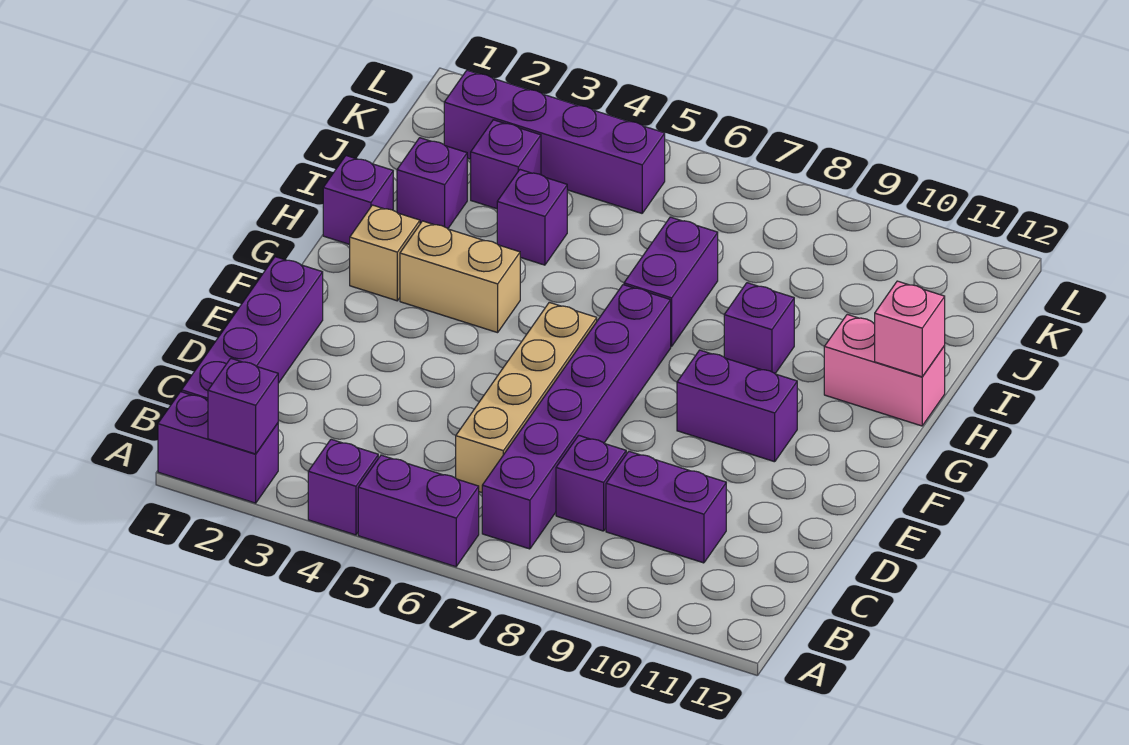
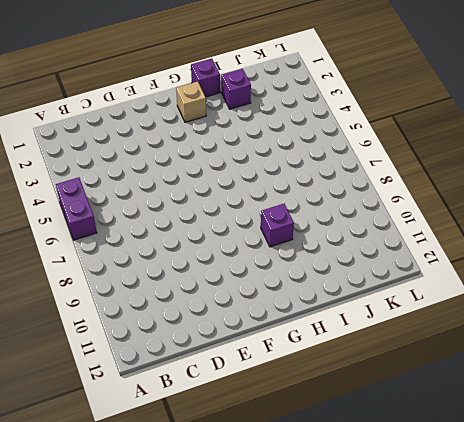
none -> purple brick A1:A2 level 1
none -> purple brick A4 level 1
none -> purple brick B1:E1 level 1

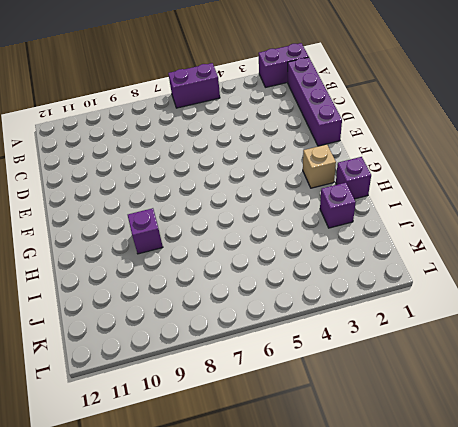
none -> purple brick A4 level 1
none -> purple brick B7:G7 level 1
none -> tan brick C6:F6 level 1

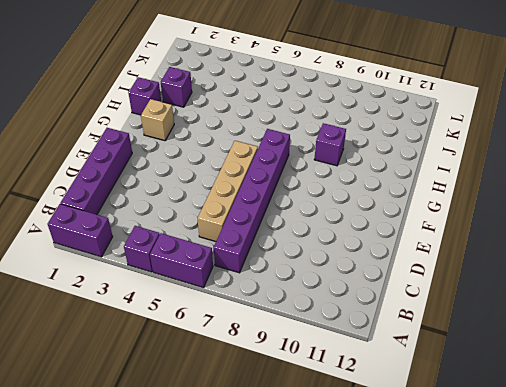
none -> purple brick C8 level 1
none -> purple brick C9:C10 level 1
none -> purple brick F9:F10 level 1

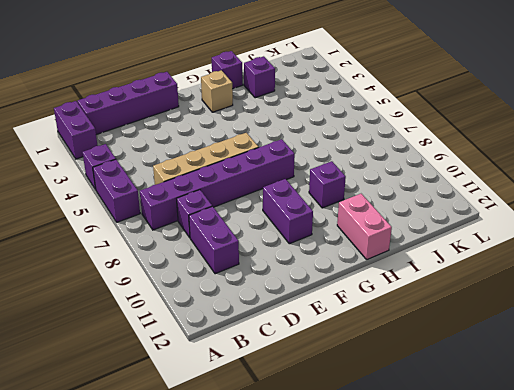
none -> tan brick G3:G4 level 1
none -> purple brick H7:I7 level 1
none -> purple brick I4 level 1

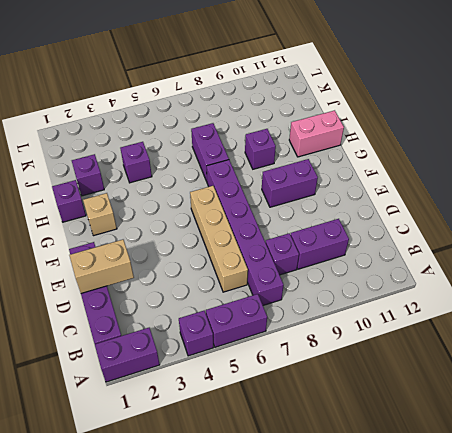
tan brick D1:D2 level 2 -> tan brick G3:G4 level 1
none -> purple brick J3 level 1
none -> purple brick K2:K5 level 1
none -> purple brick A2 level 2

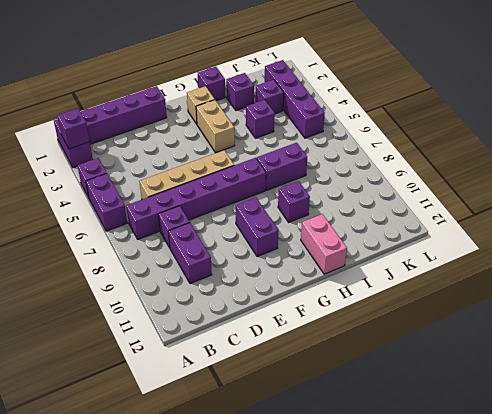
none -> pink brick H12 level 2

